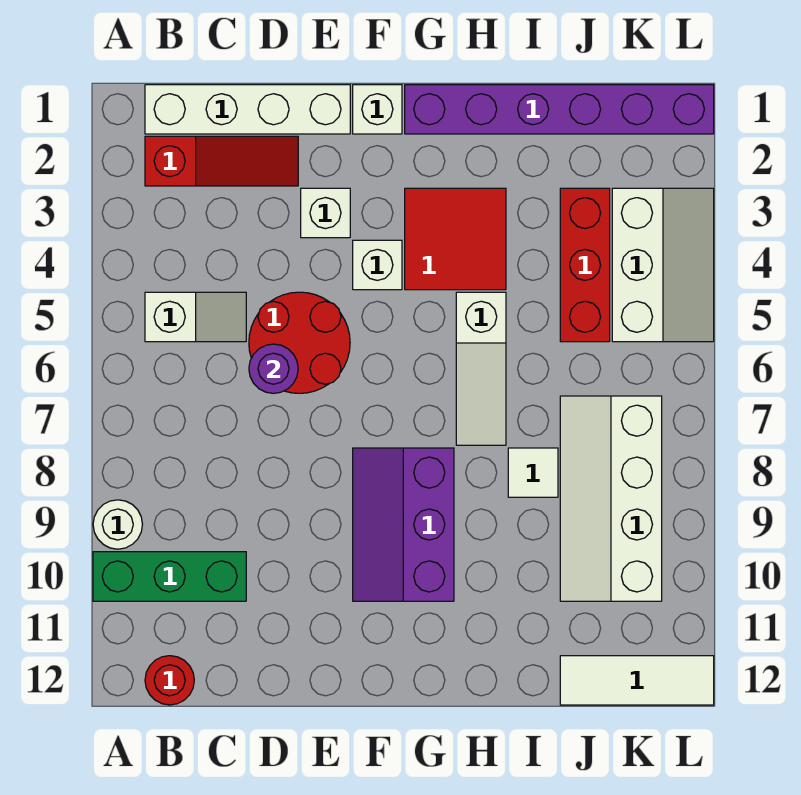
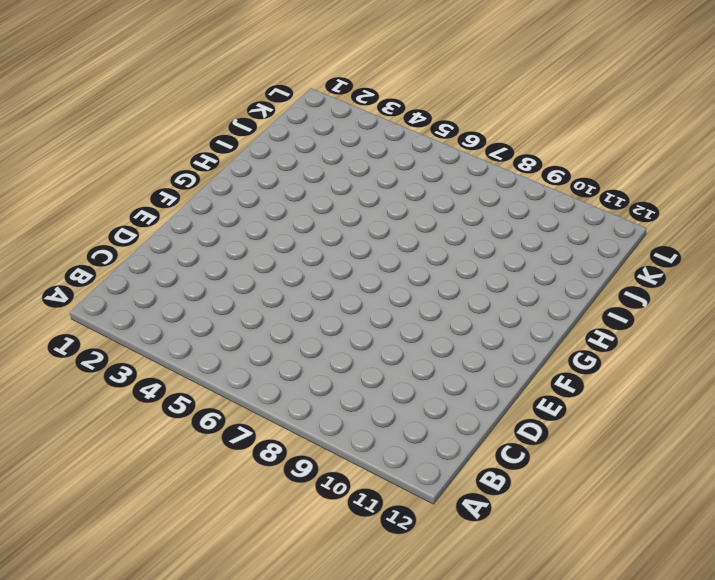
none -> white round brick A9 level 1
none -> green brick A10:C10 level 1
none -> white brick B1:E1 level 1

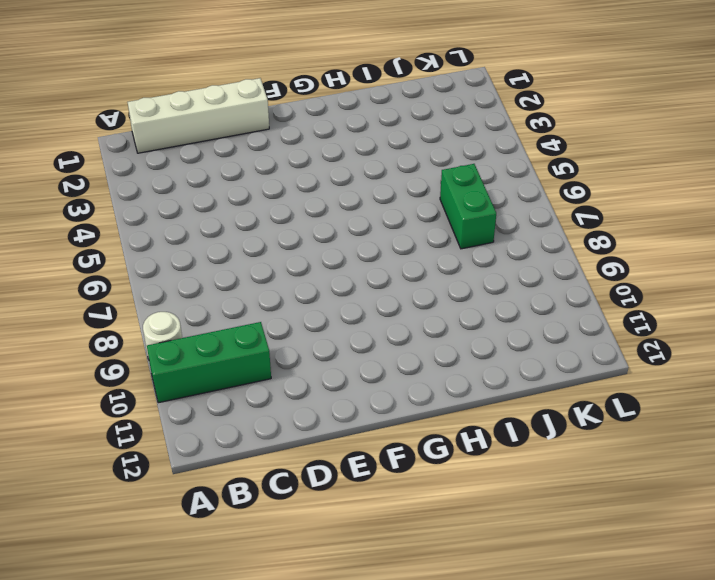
green brick J6:J7 level 1 -> white slope J7:K10 level 1 top K
none -> red slope B2:D2 level 1 top B
none -> white slope B5:C5 level 1 top B
none -> red round brick B12 level 1

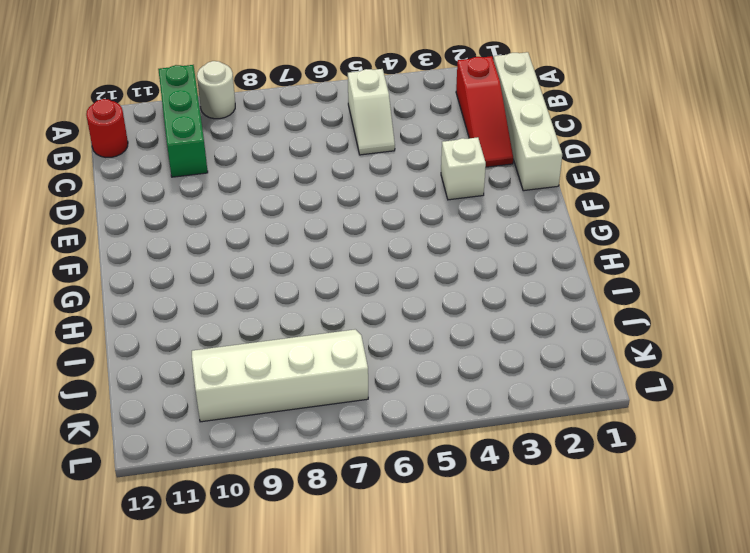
none -> red round brick D5:E6 level 1
none -> white brick F1 level 1
none -> white brick F4 level 1

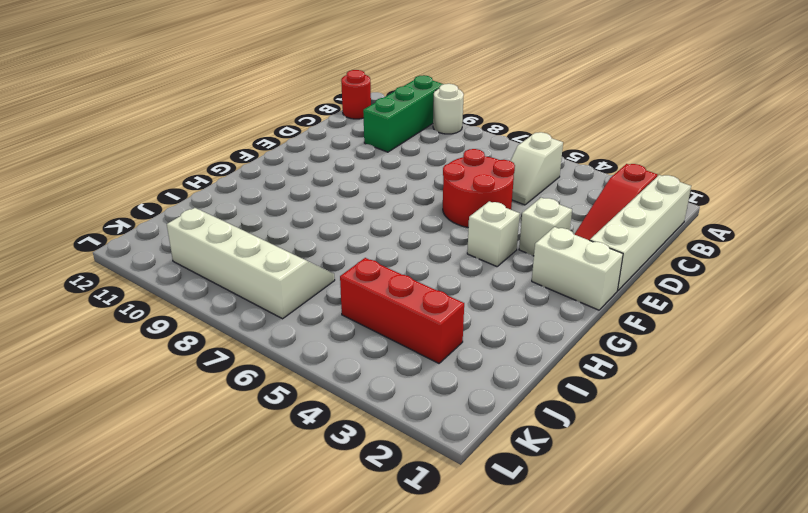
white brick F1:F2 level 1 -> white brick F1 level 1
none -> purple slope F8:G10 level 1 top G
none -> purple brick G1:L1 level 1
none -> red tile G3:H4 level 1

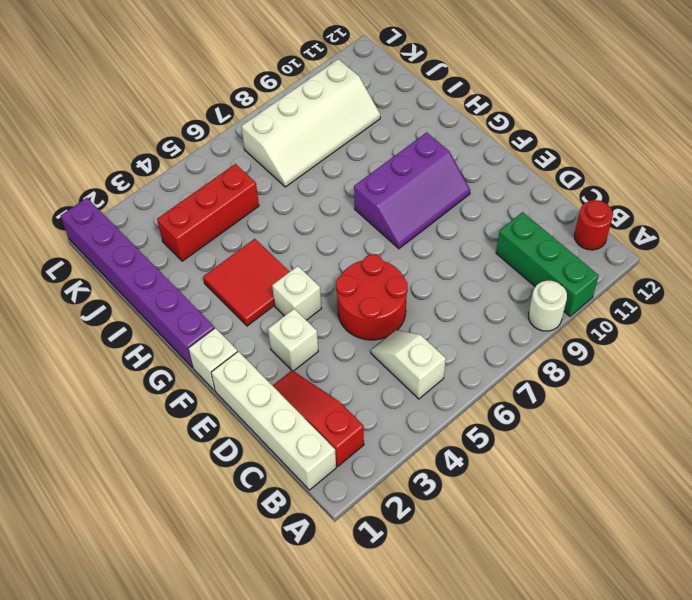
none -> white slope H5:H7 level 1 top 5
none -> white tile I8 level 1
none -> white tile J12:L12 level 1

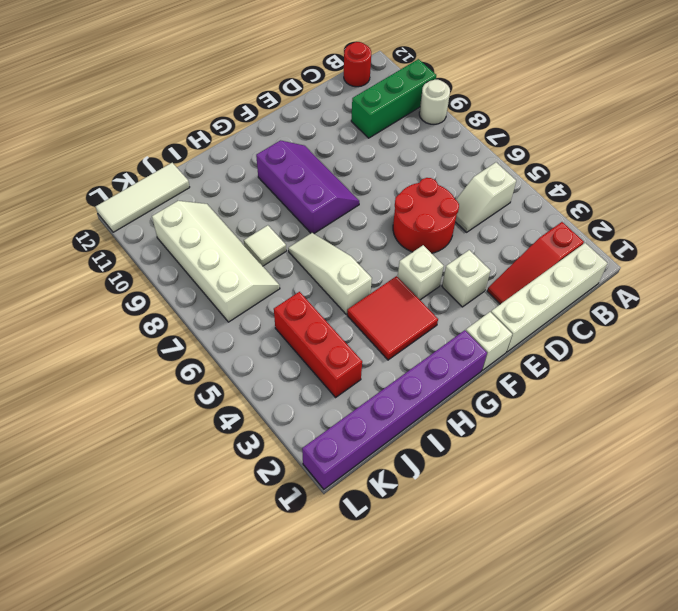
none -> white slope K3:L5 level 1 top K
none -> purple round brick D6 level 2

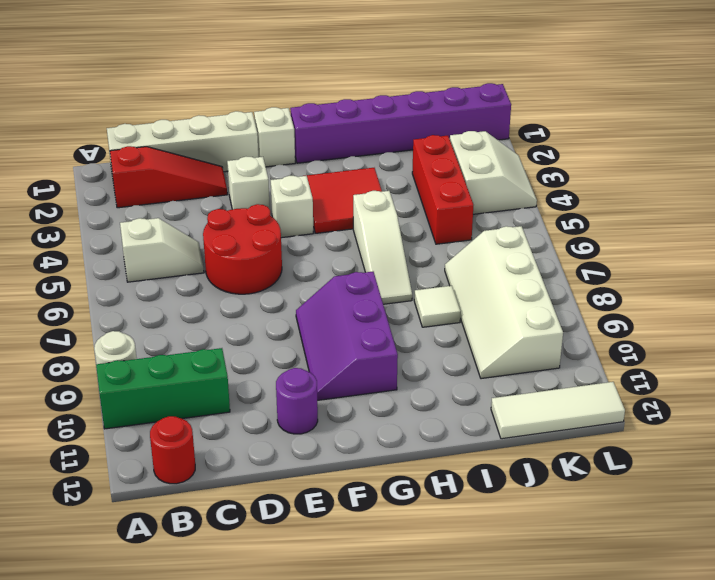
purple round brick E11 level 1 -> purple round brick D6 level 2
white slope K3:L4 level 1 top K -> white slope K3:L5 level 1 top K

